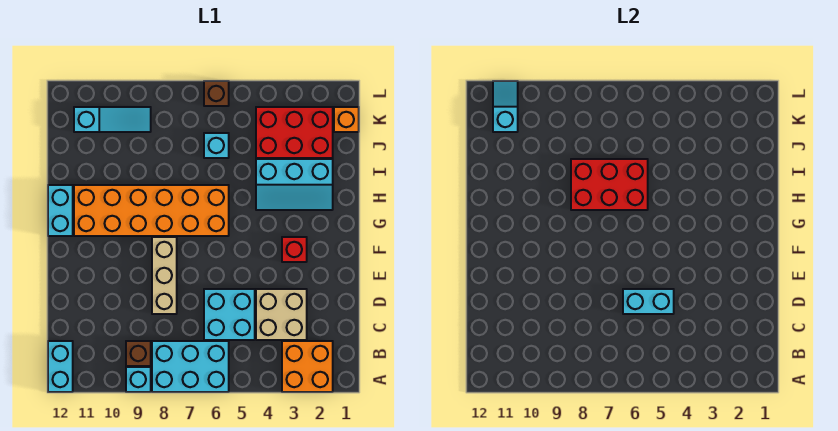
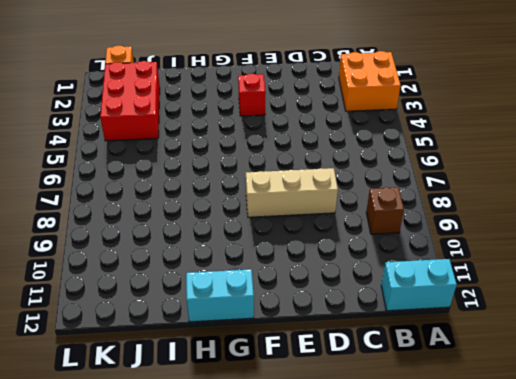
none -> cyan brick A6:B8 level 1
none -> cyan brick A9 level 1
none -> tan brick C3:D4 level 1

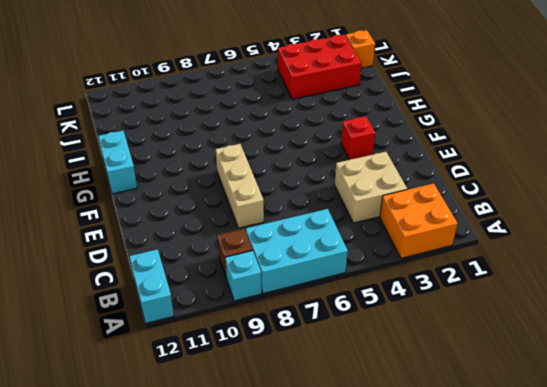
none -> cyan brick C5:D6 level 1
none -> orange brick G6:H11 level 1
none -> cyan slope H2:I4 level 1 top I

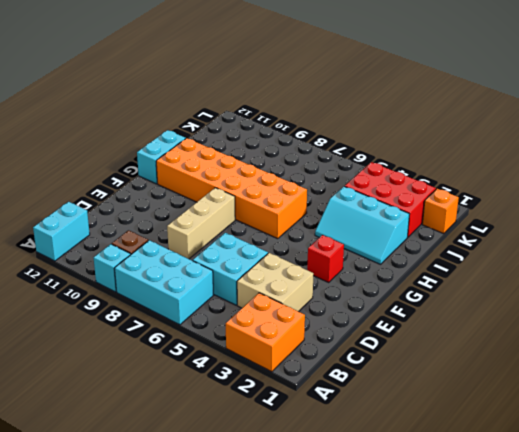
none -> cyan brick J6 level 1
none -> cyan slope K9:K11 level 1 top 11
none -> brown brick L6 level 1

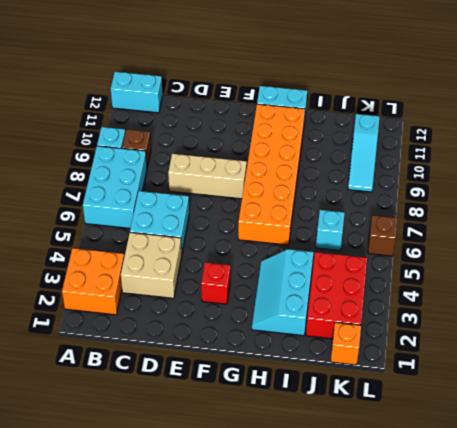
none -> cyan brick D5:D6 level 2
none -> red brick H6:I8 level 2
none -> cyan slope K11:L11 level 2 top K

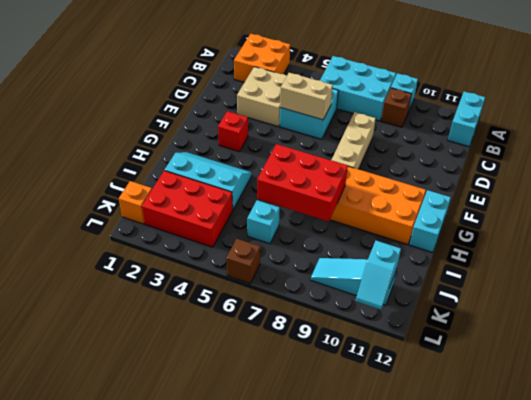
tan brick D5:D6 level 2 -> cyan brick D5:D6 level 2

